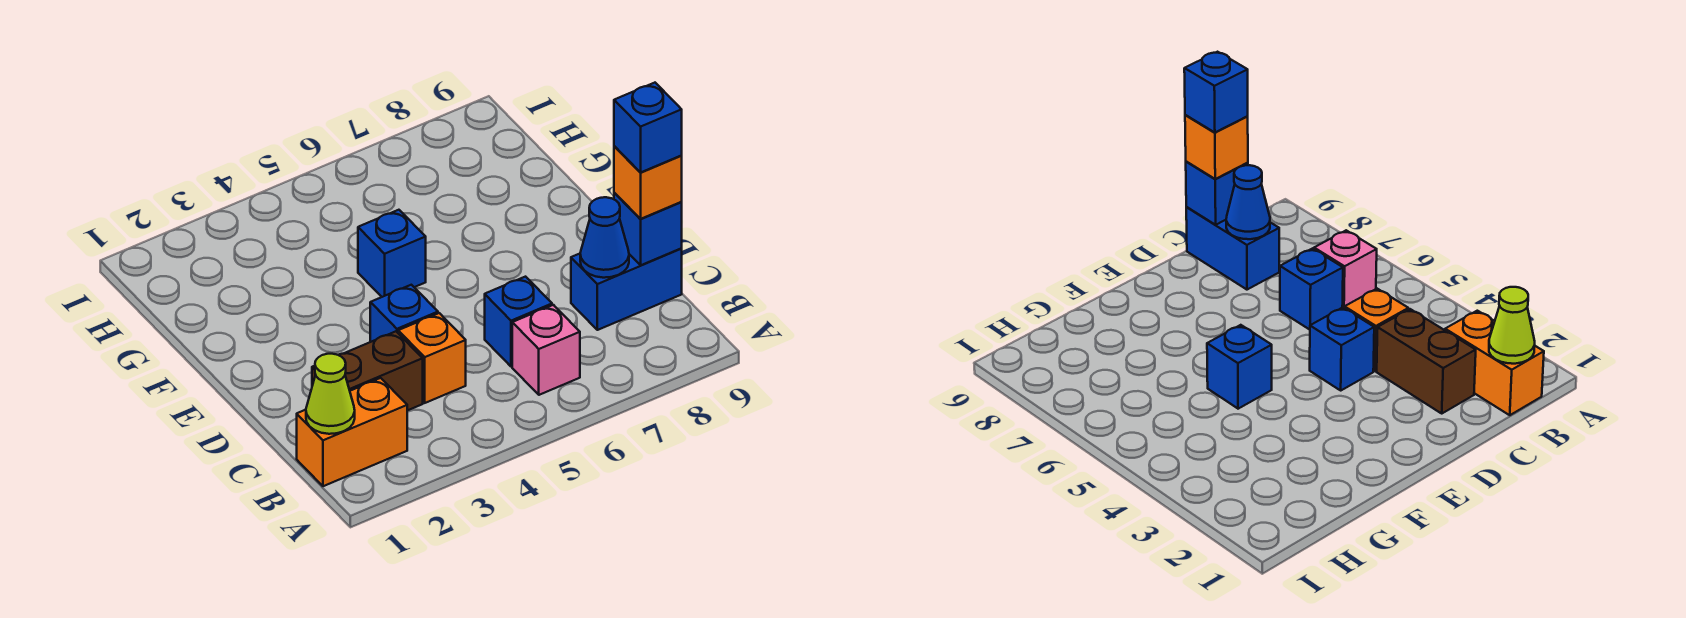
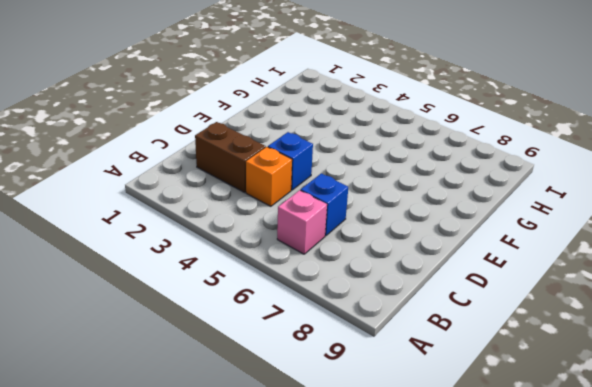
none -> orange brick B1:B2 level 1
none -> blue brick C8:C9 level 1
none -> blue brick F5 level 1

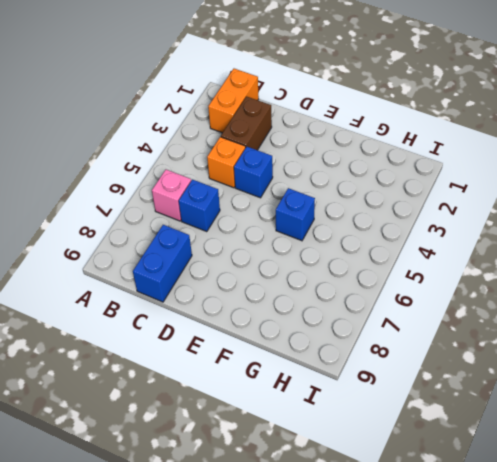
none -> lime cone B1 level 2
none -> blue cone C8 level 2
none -> blue brick C9 level 2

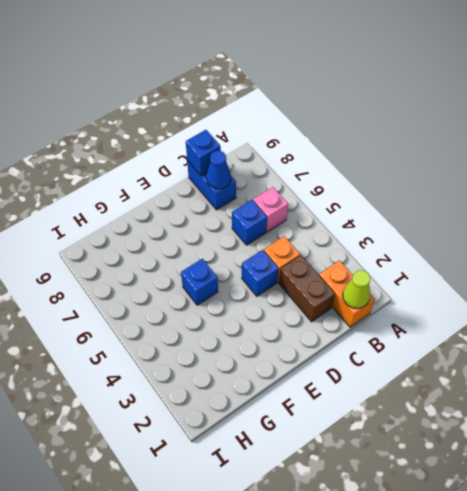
none -> orange brick C9 level 3
none -> blue brick C9 level 4

